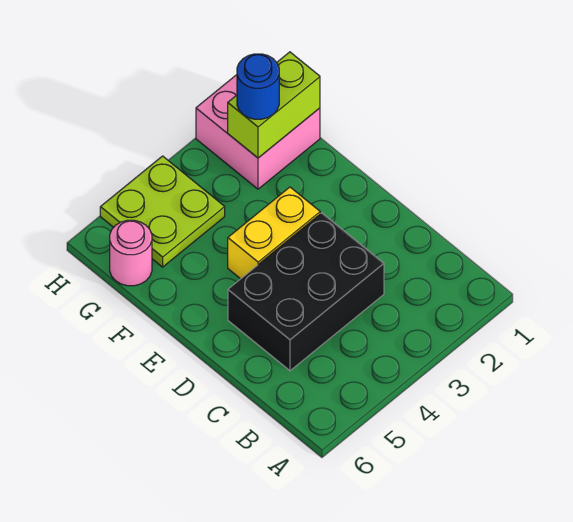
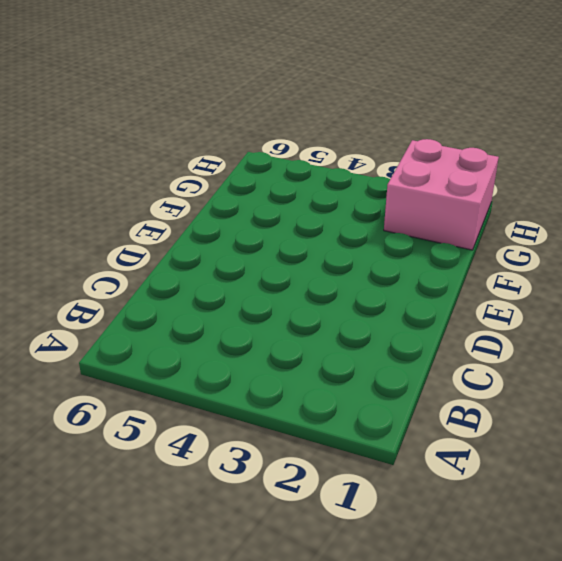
none -> black brick C3:D5 level 1
none -> yellow brick E3:E4 level 1

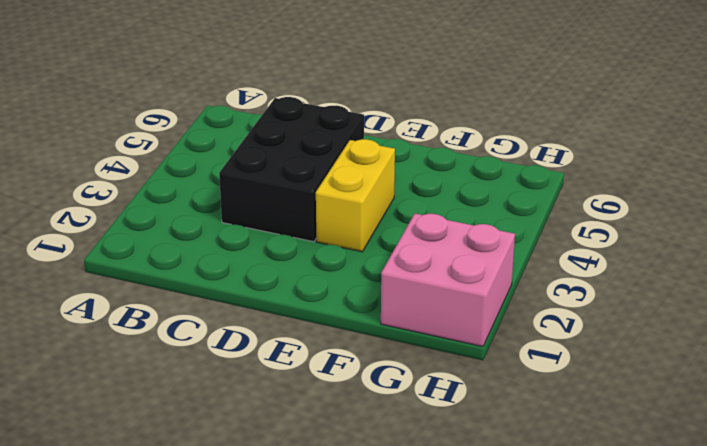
none -> lime plate G4:H5 level 1
none -> pink round brick G6 level 1

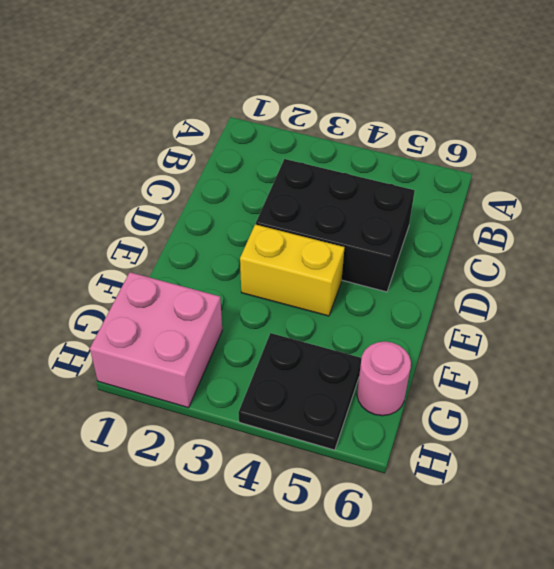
black plate G4:H5 level 1 -> lime plate G4:H5 level 1
none -> lime brick G1:G2 level 2
none -> blue round brick G2 level 3

